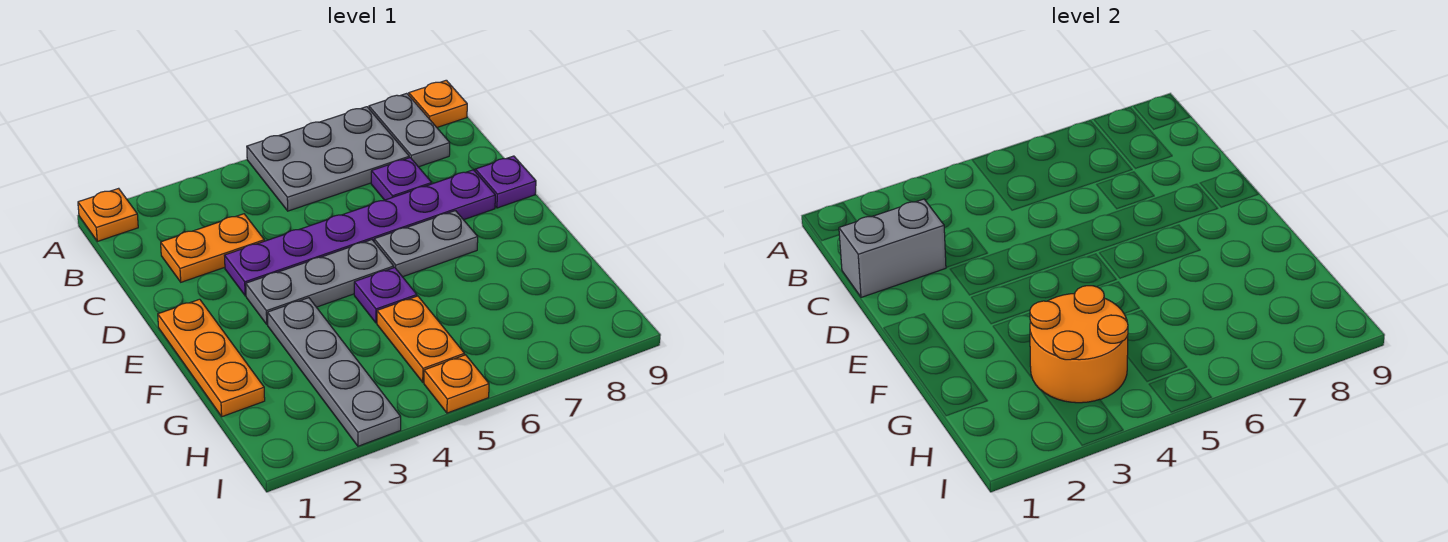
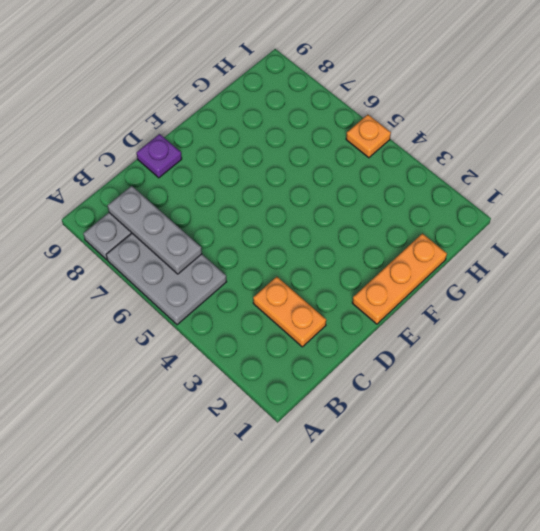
grey plate B6:B8 level 2 -> grey plate E3:E5 level 1
none -> orange plate A1 level 1
none -> orange plate A9 level 1
none -> purple plate C7 level 1

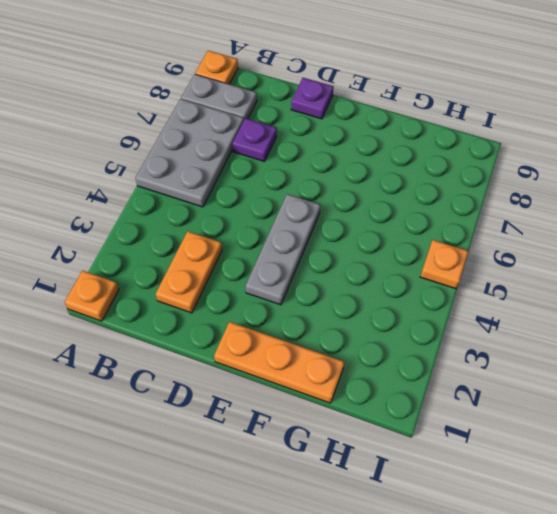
none -> purple plate D3:D8 level 1
none -> grey plate E6:E7 level 1
none -> grey plate F3:I3 level 1

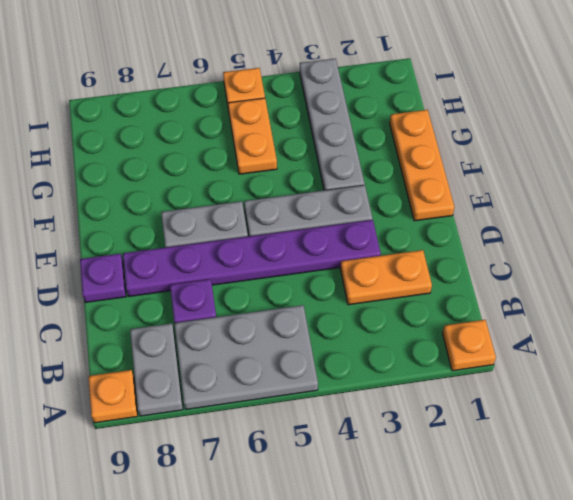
none -> purple plate F5 level 1
none -> grey brick C1:C2 level 2
none -> orange round brick G3:H4 level 2

